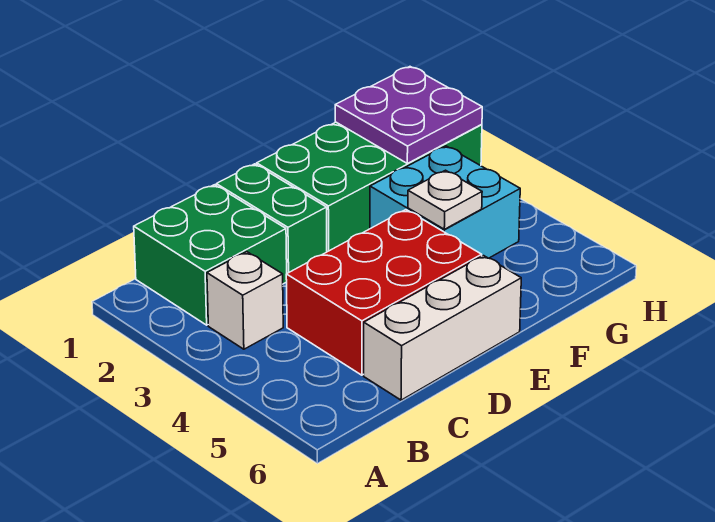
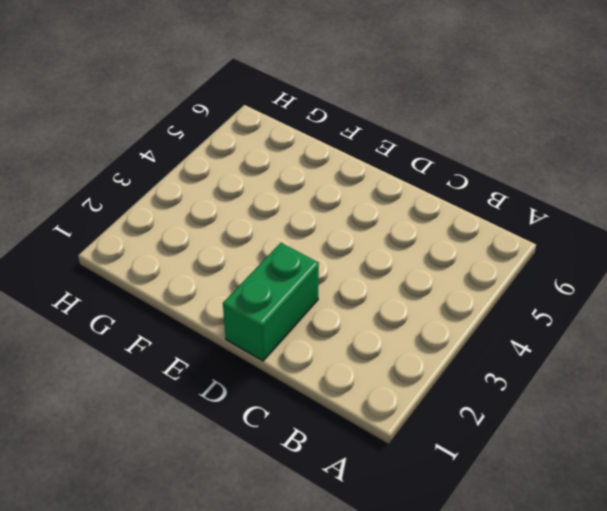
none -> green brick B1:C2 level 1
none -> white brick B3 level 1

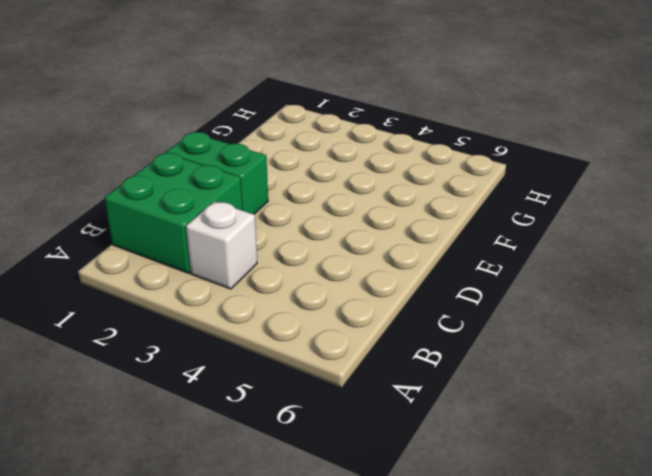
none -> red brick C4:E5 level 1
none -> white brick C6:E6 level 1

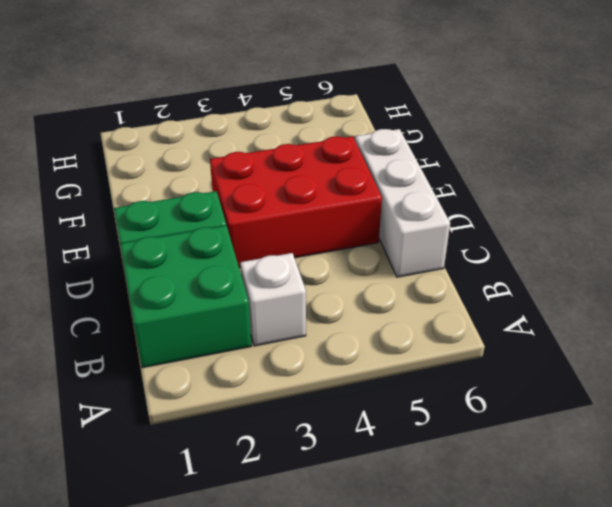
red brick D3:E5 level 1 -> red brick C4:E5 level 1
none -> green brick E1:H2 level 1
none -> cyan brick F3:G4 level 1

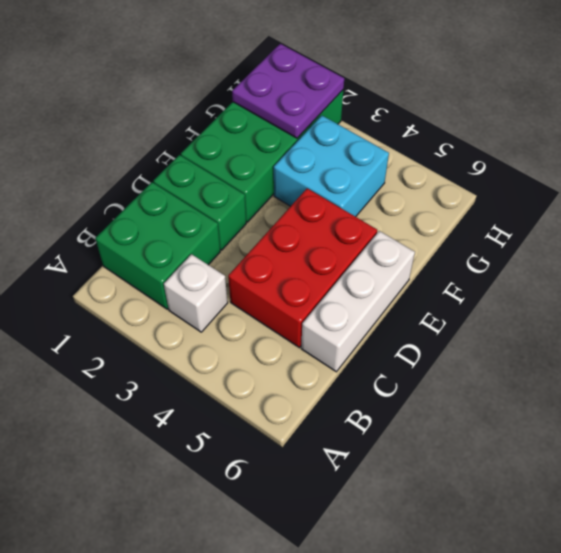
none -> white plate F4 level 2

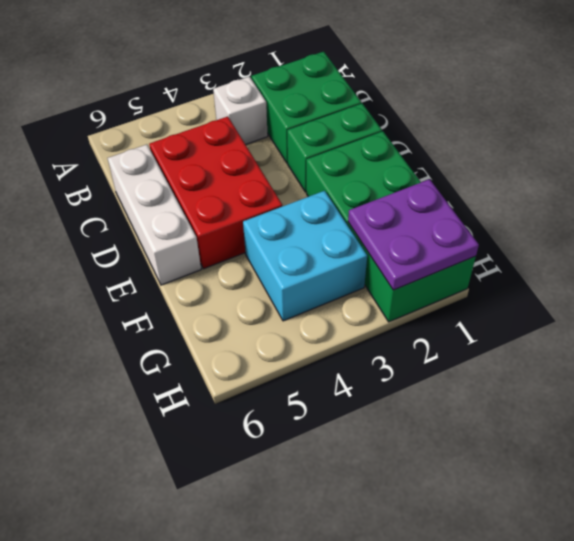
none -> white plate F4 level 2

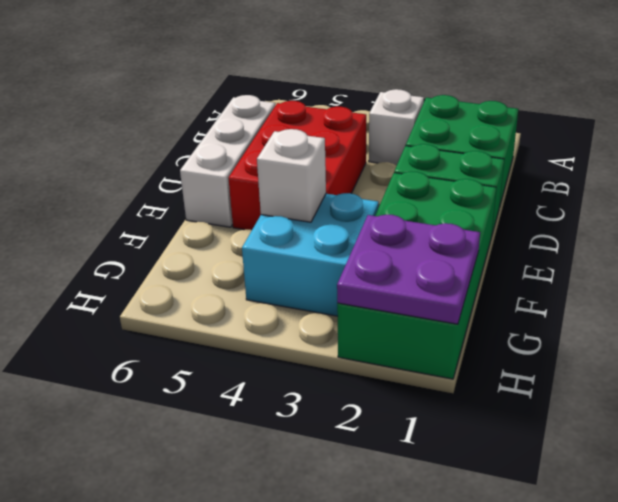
white brick F4 level 2 -> white plate F4 level 2

